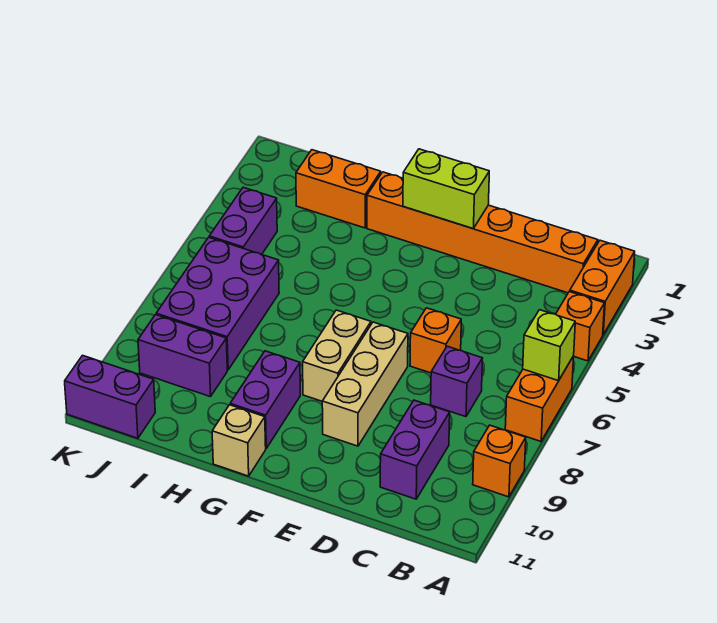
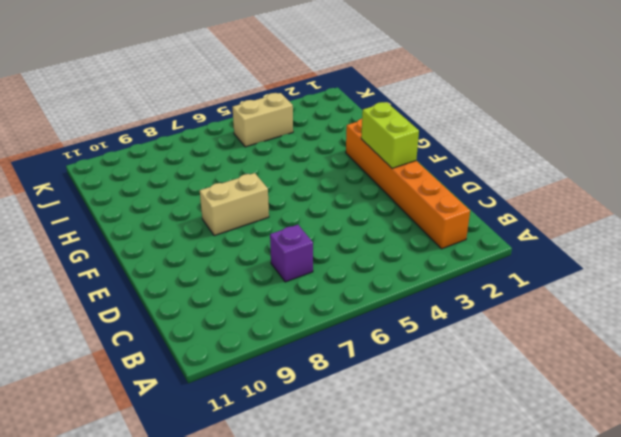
tan brick J4:J5 level 1 -> purple brick J4:J5 level 1
none -> orange brick A2:A3 level 1
none -> orange brick A4 level 1
none -> orange brick A6:A7 level 1

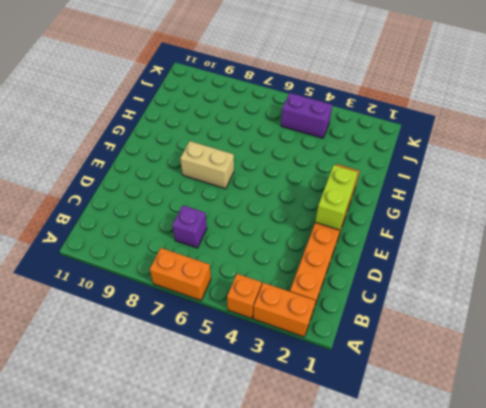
none -> orange brick A9 level 1
none -> purple brick C9:C10 level 1
none -> orange brick D6 level 1

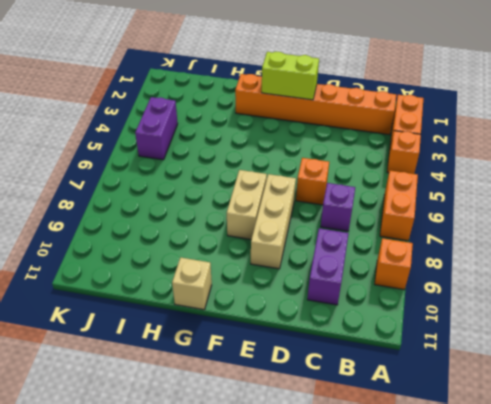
none -> purple brick G9:G10 level 1
none -> orange brick H2:I2 level 1
none -> purple brick I6:J8 level 1

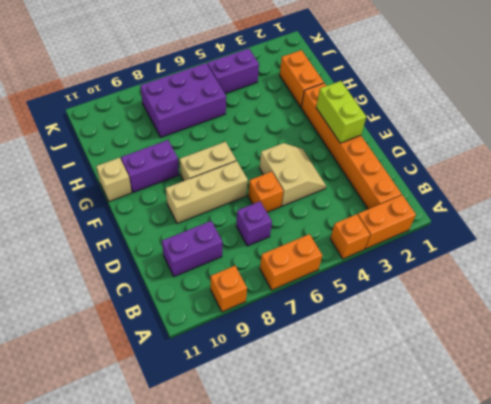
tan slope D4:E5 level 1 top 5 -> none
none -> purple brick I9:J9 level 1
none -> purple brick J11:K11 level 1
none -> lime brick A6 level 2

